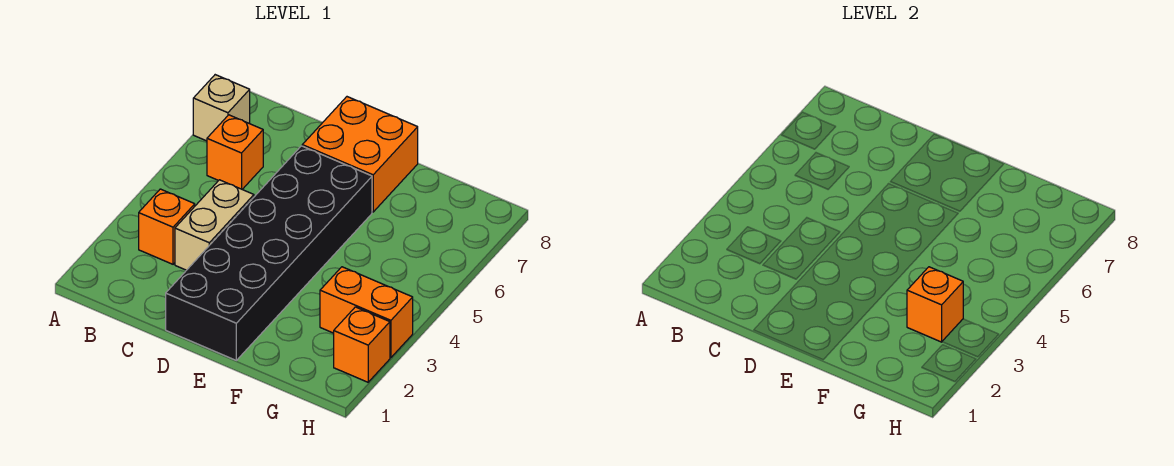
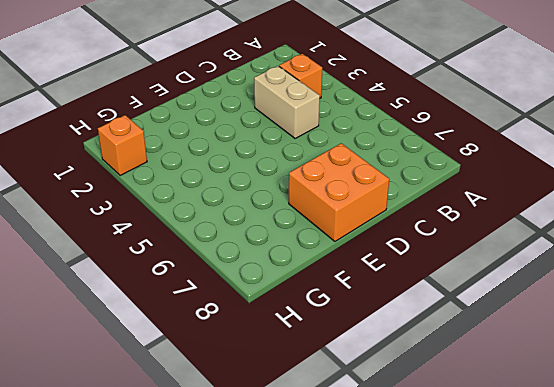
none -> tan brick A7 level 1
none -> orange brick B6 level 1

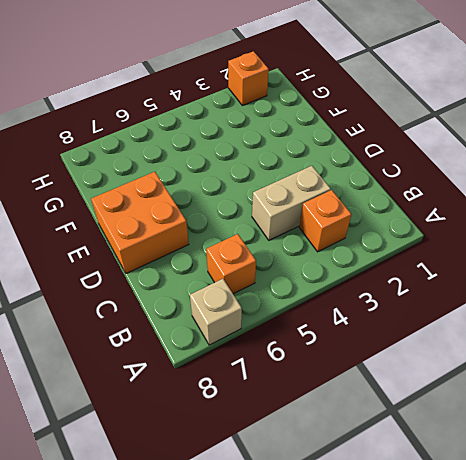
none -> black brick D1:E6 level 1
none -> orange brick G3:H3 level 1

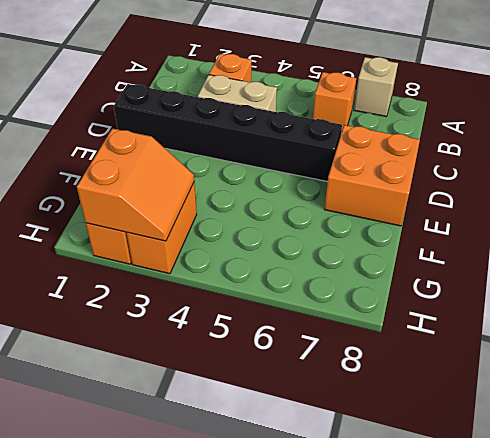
black brick D1:D6 level 1 -> black brick D1:E6 level 1
orange slope G2:H3 level 2 top 2 -> orange brick G3 level 2

